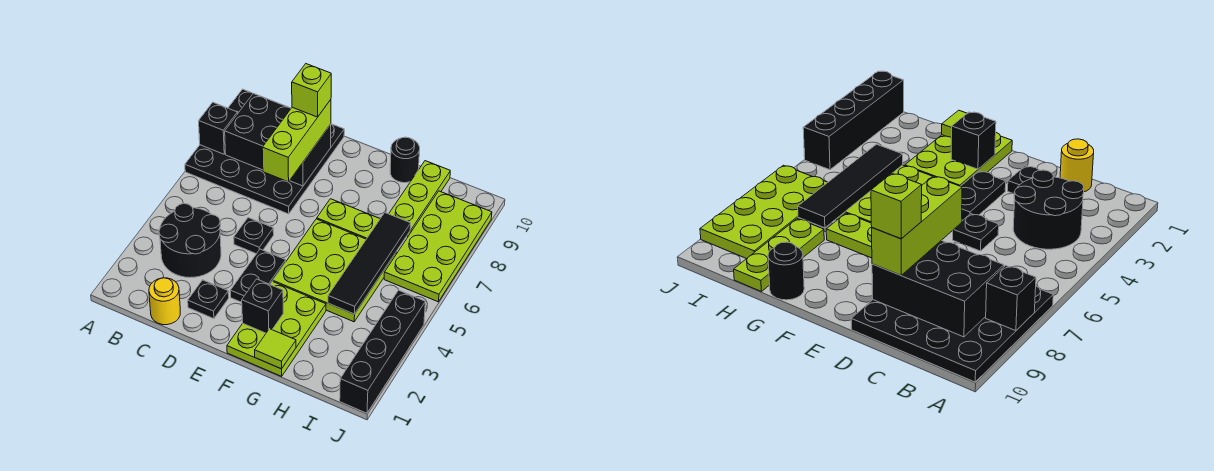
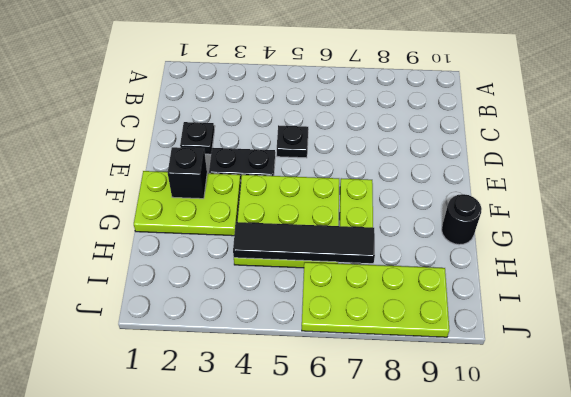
none -> black plate A7:D10 level 1
none -> black round brick B3:C4 level 1
none -> yellow round brick C1 level 1

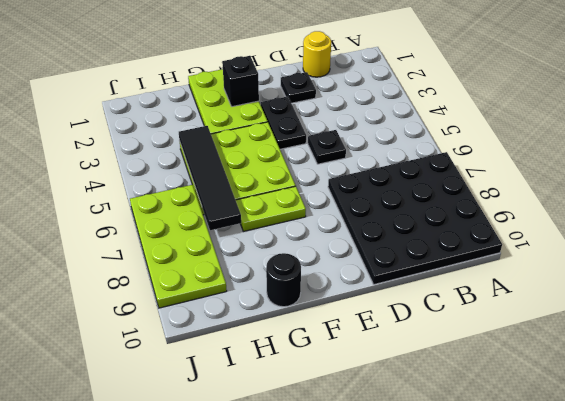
none -> black round brick B3:C4 level 1
none -> lime plate H8:H10 level 1
none -> black brick J1:J4 level 1

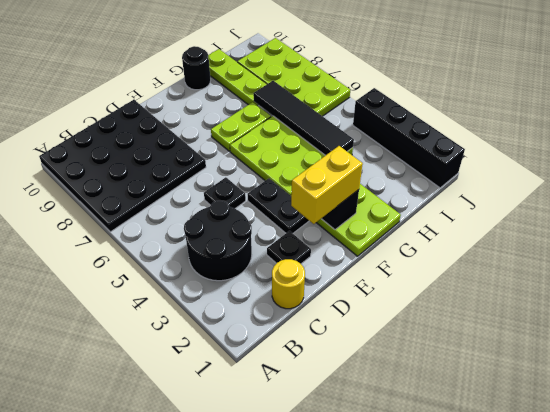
yellow brick E2:F2 level 3 -> none
none -> black brick A8 level 2
none -> black brick B8:D9 level 2
none -> lime tile G1 level 2

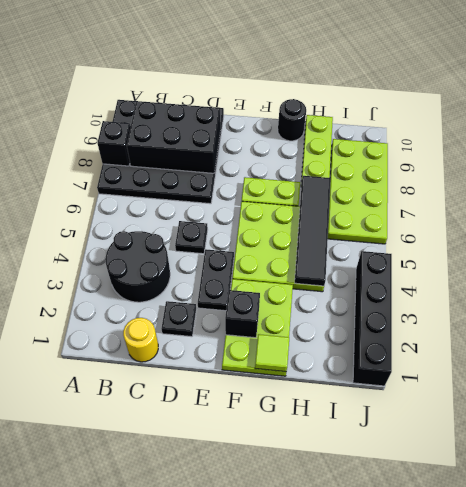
none -> lime brick D7:D9 level 3
none -> lime brick D9 level 4

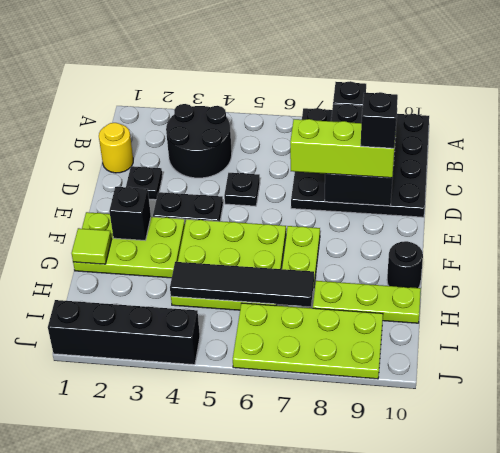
black brick D9 level 4 -> lime brick D9 level 4

